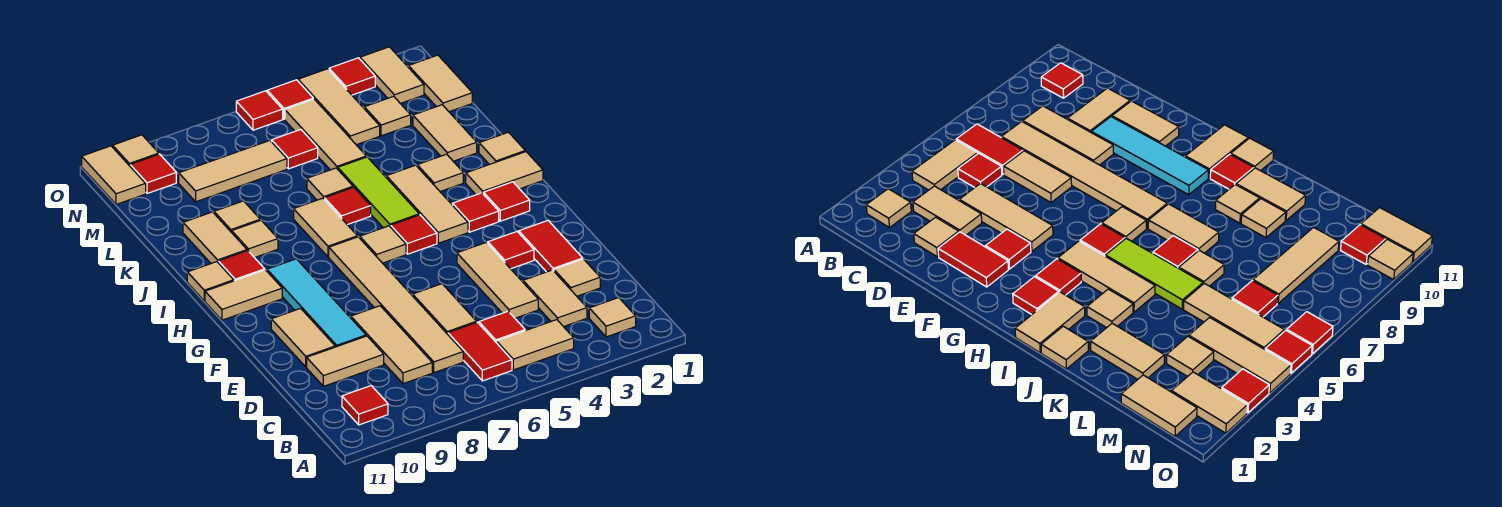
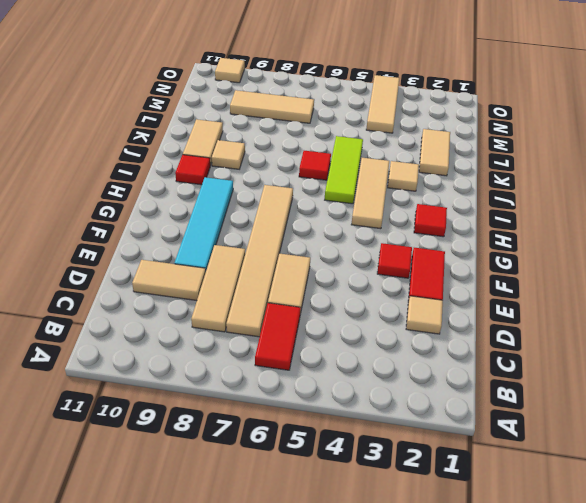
none -> tan tile B2 level 1
none -> tan tile B4:B5 level 1
none -> red tile B10 level 1
none -> tan tile C3:D3 level 1

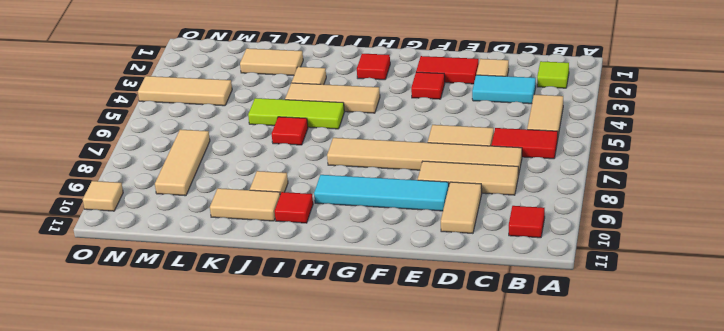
lime tile B2 level 1 -> tan tile B2 level 1
cyan tile C3:D3 level 1 -> tan tile C3:D3 level 1
none -> red tile C5 level 1
none -> tan tile D4:F4 level 1
none -> tan tile E10:F10 level 1
none -> red tile H3 level 1

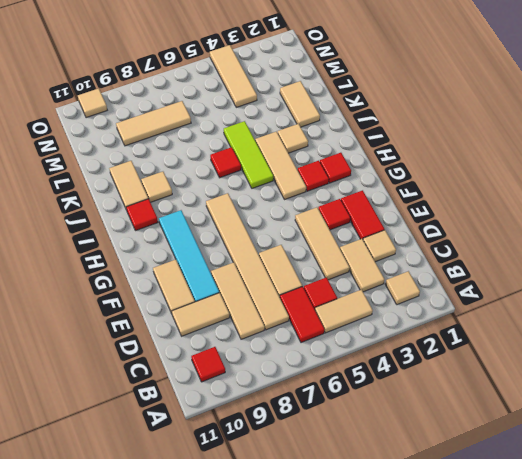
none -> red tile H5 level 1
none -> tan tile H6 level 1
none -> tan tile H10:H11 level 1
none -> tan tile I1:I2 level 1

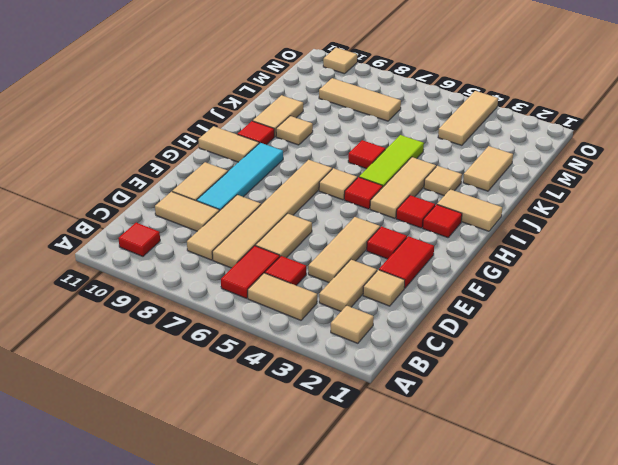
none -> tan tile I7:J7 level 1
none -> tan tile I11 level 1
none -> tan tile J1 level 1
none -> tan tile K6 level 1

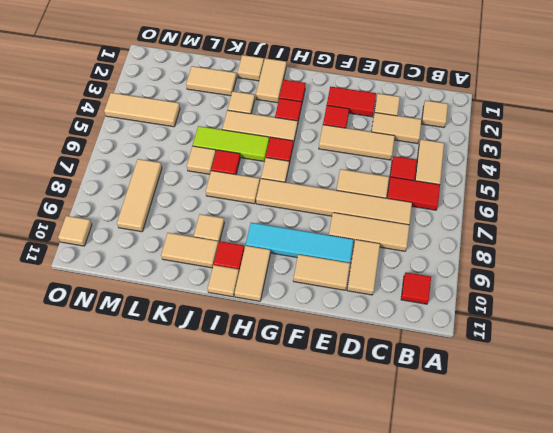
none -> tan tile K9 level 1
none -> tan tile L5:N5 level 1
none -> tan tile M1:N1 level 1
none -> tan tile M3 level 1

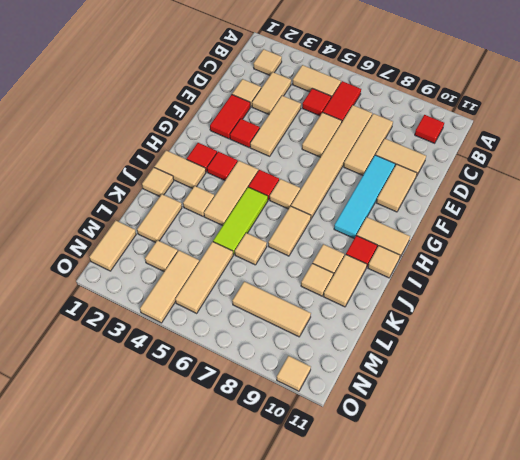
none -> red tile J6 level 1
none -> red tile M6 level 1
none -> tan tile N2:O2 level 1
none -> red tile N10 level 1

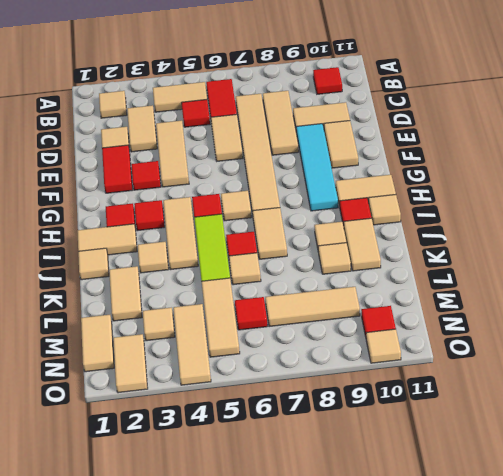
none -> tan tile N11:O11 level 1
none -> red tile O3 level 1
none -> red tile O5 level 1
none -> red tile O6 level 1

